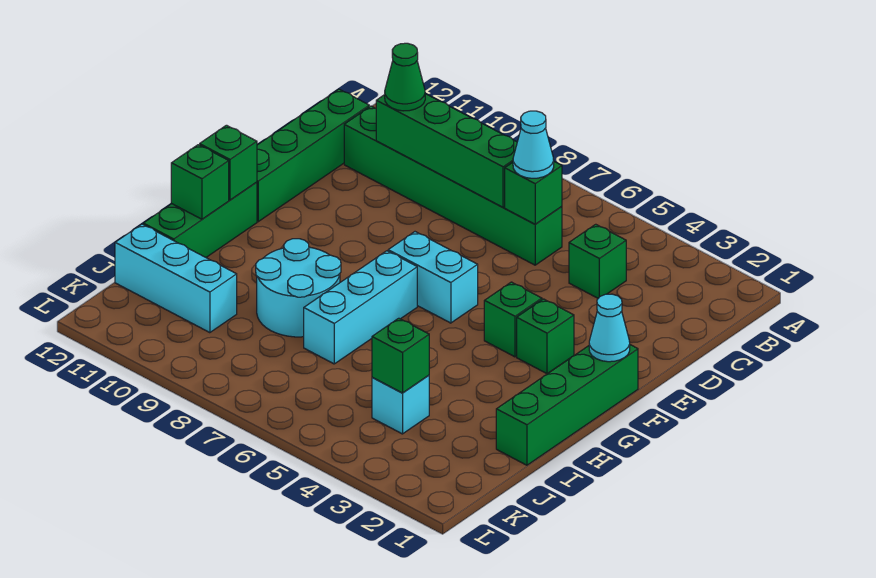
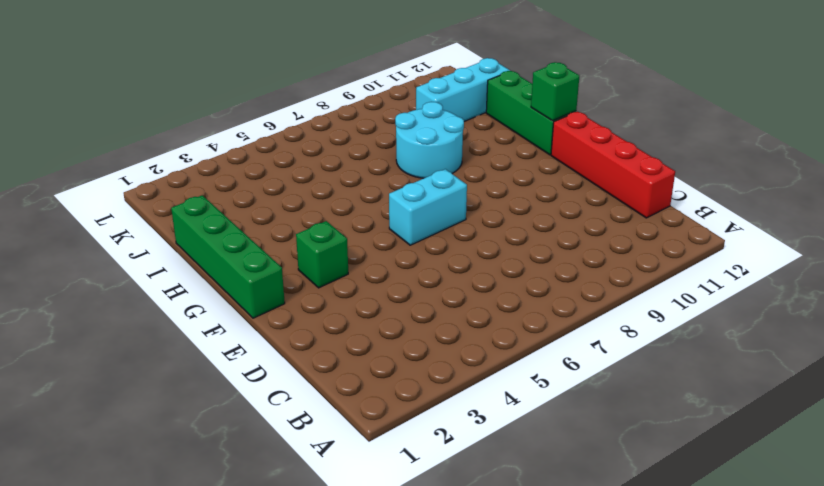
red brick C12:F12 level 1 -> green brick C12:F12 level 1
none -> green brick C4 level 1
none -> green brick C6:C11 level 1
none -> green brick F4 level 1

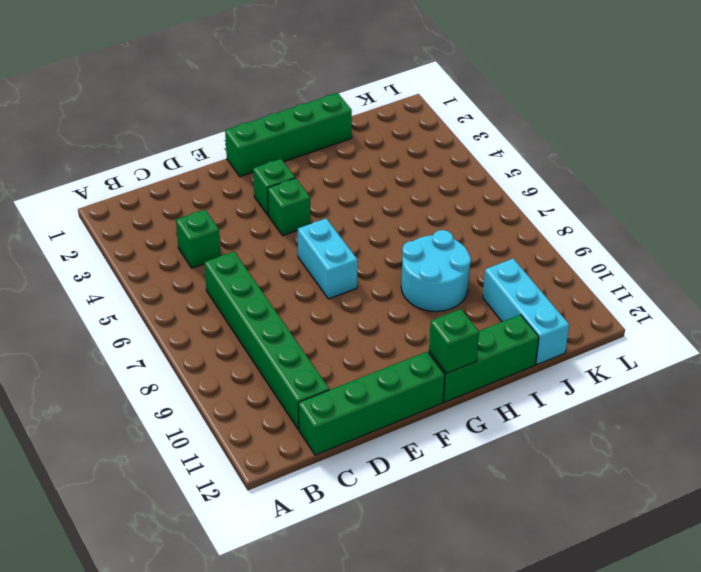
none -> cyan brick G7:I7 level 1
none -> cyan brick J4 level 1
none -> green brick C6 level 2

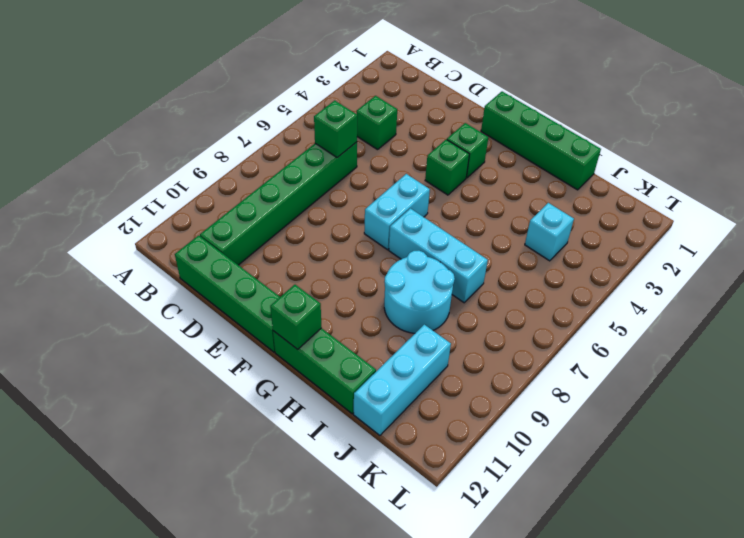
none -> green brick C7:C10 level 2
none -> cyan cone F1 level 2
none -> green brick H12 level 2

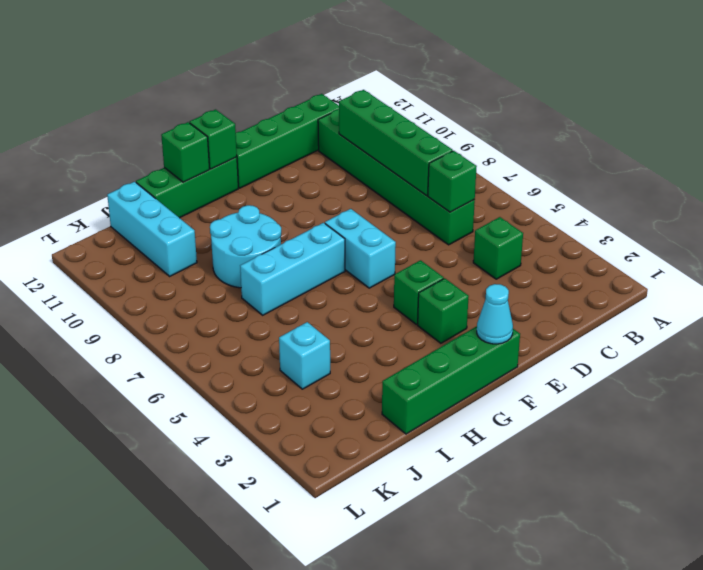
none -> green brick J4 level 2
none -> cyan cone C6 level 3
none -> green cone C10 level 3

